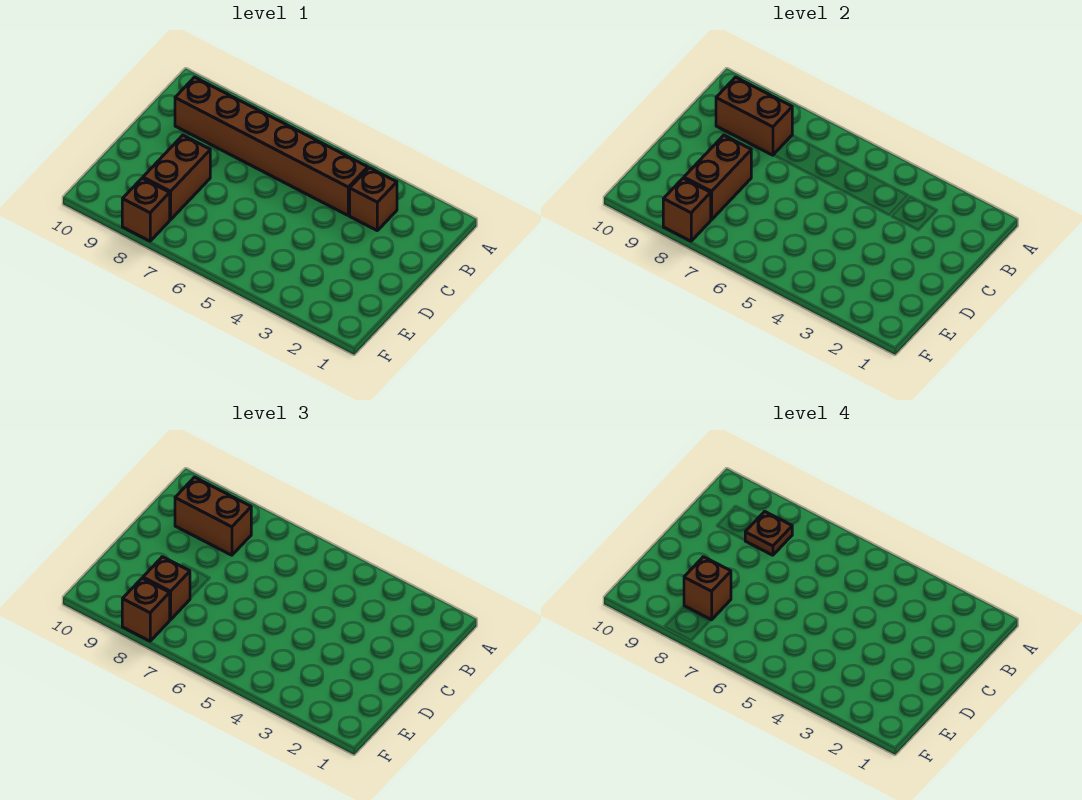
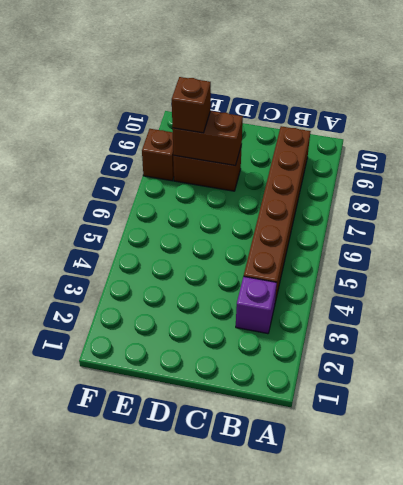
purple brick B3 level 1 -> brown brick B3 level 1
none -> brown brick B8:B9 level 2
none -> brown brick F8 level 2
none -> brown brick B8:B9 level 3

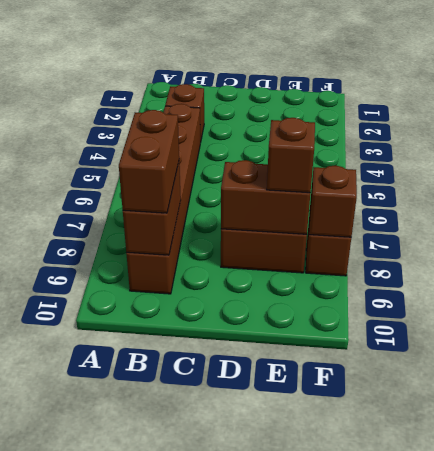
none -> brown brick F8 level 3
none -> brown plate B8 level 4
none -> brown brick E8 level 4

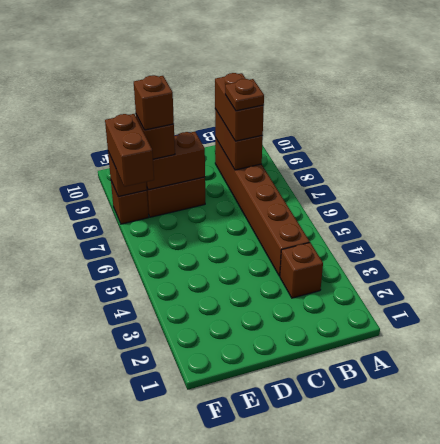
brown brick F7:F8 level 3 -> brown brick F8 level 3

